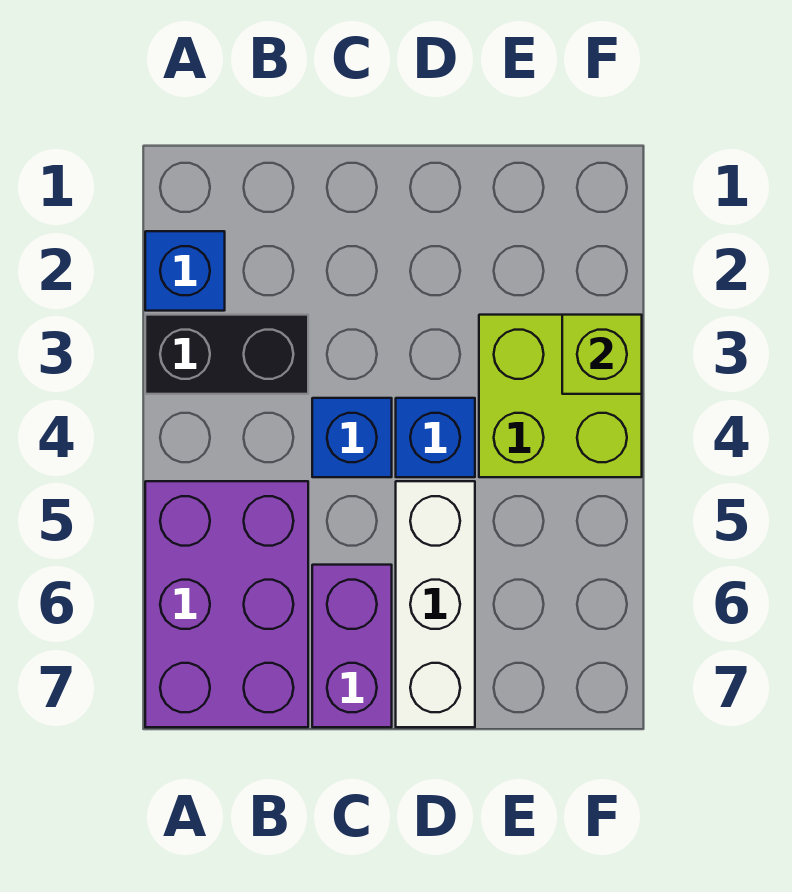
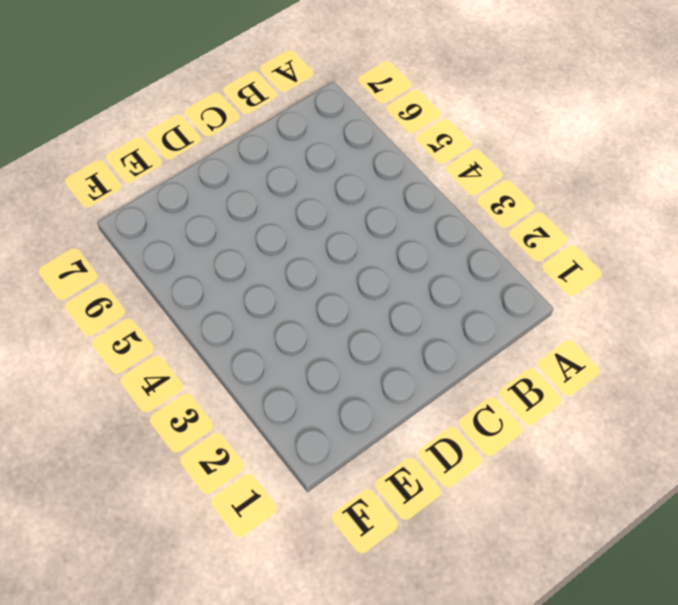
none -> blue brick A2 level 1
none -> black brick A3:B3 level 1

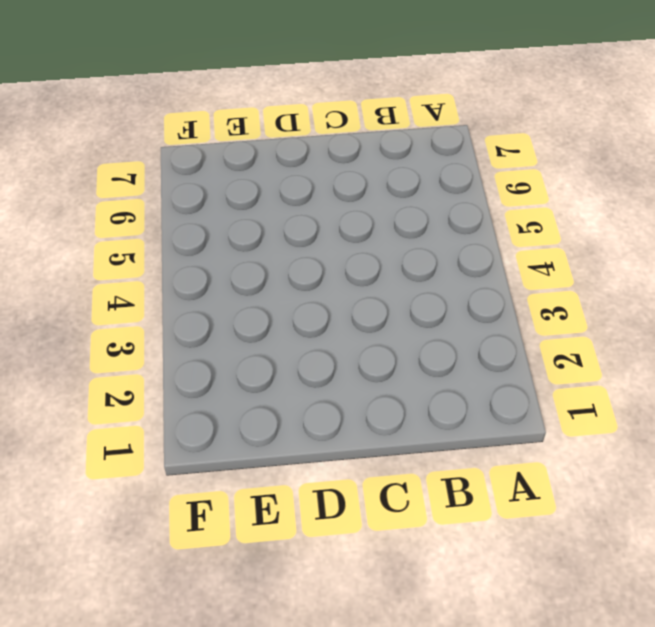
none -> blue brick A2 level 1
none -> black brick A3:B3 level 1

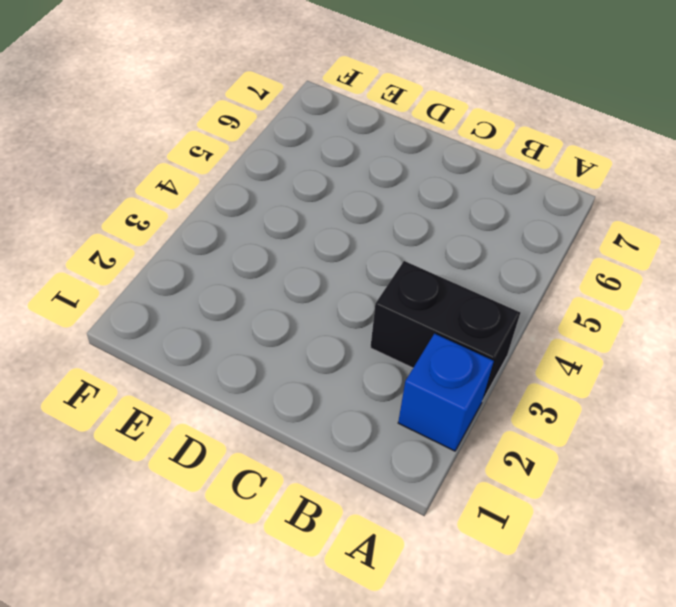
none -> purple brick A5:B7 level 1
none -> blue brick C4 level 1

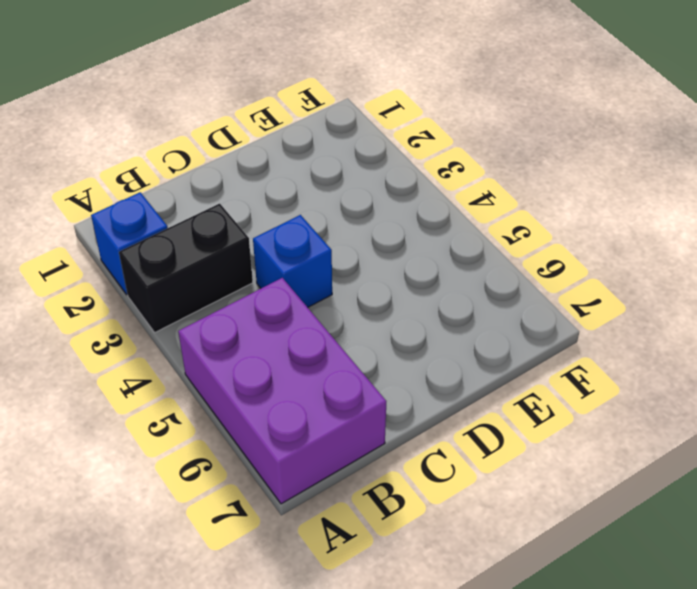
none -> purple brick C6:C7 level 1
none -> blue brick D4 level 1

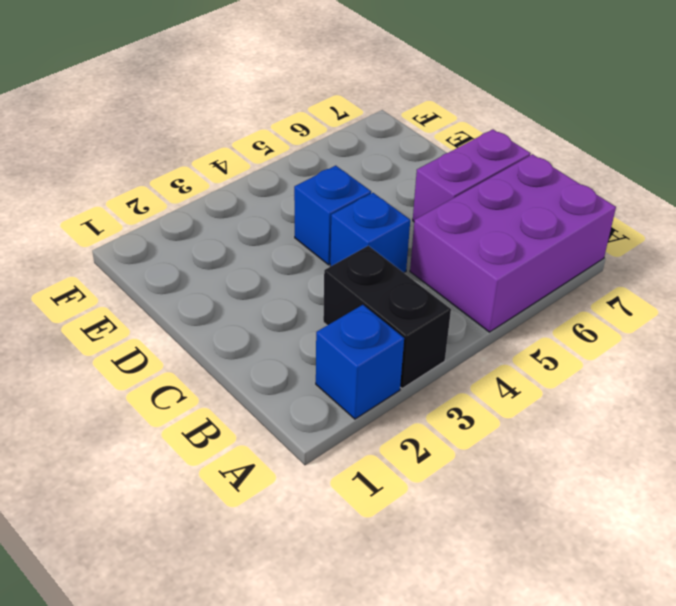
none -> white brick D5:D7 level 1
none -> lime brick E3:F4 level 1

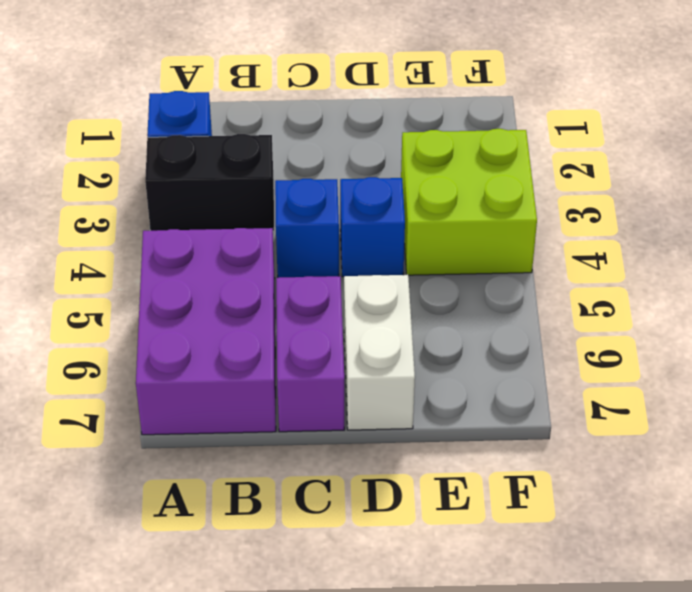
white brick D6:D7 level 1 -> white brick D5:D7 level 1
none -> lime brick F3 level 2

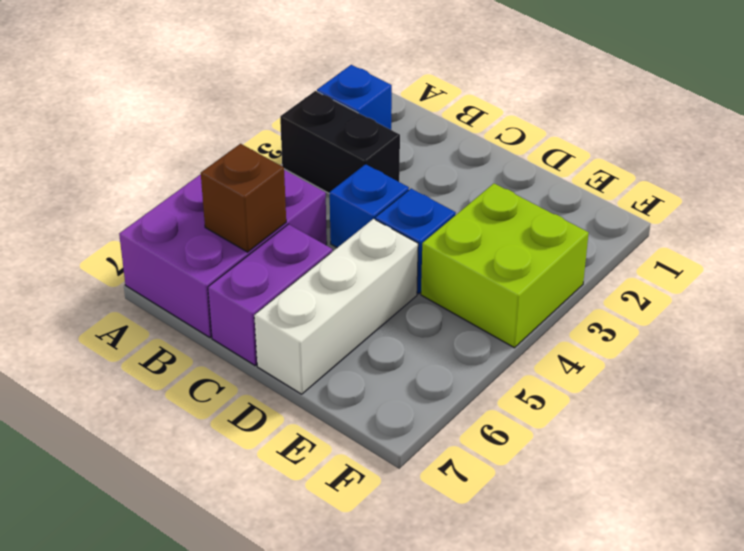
brown brick B6 level 2 -> none
none -> lime brick F3 level 2

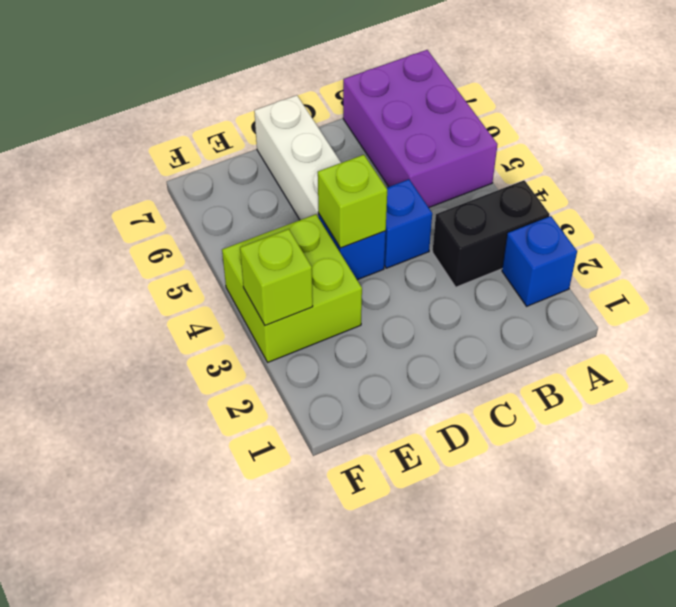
lime brick D4 level 2 -> none
none -> purple brick C6:C7 level 1

